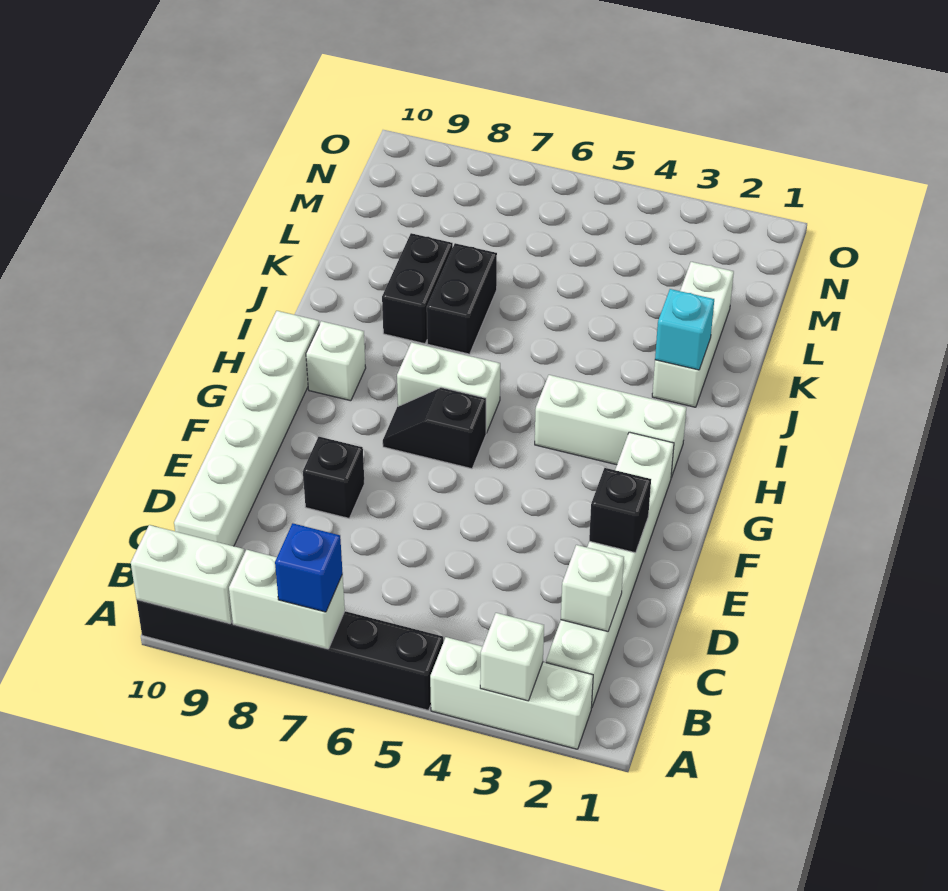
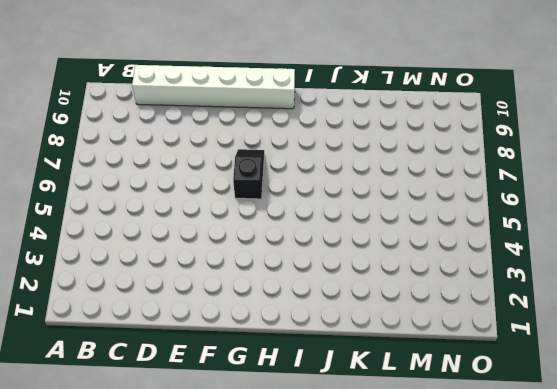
none -> white brick A2:A4 level 1
none -> black brick A5:A10 level 1
none -> white brick B2:G2 level 1

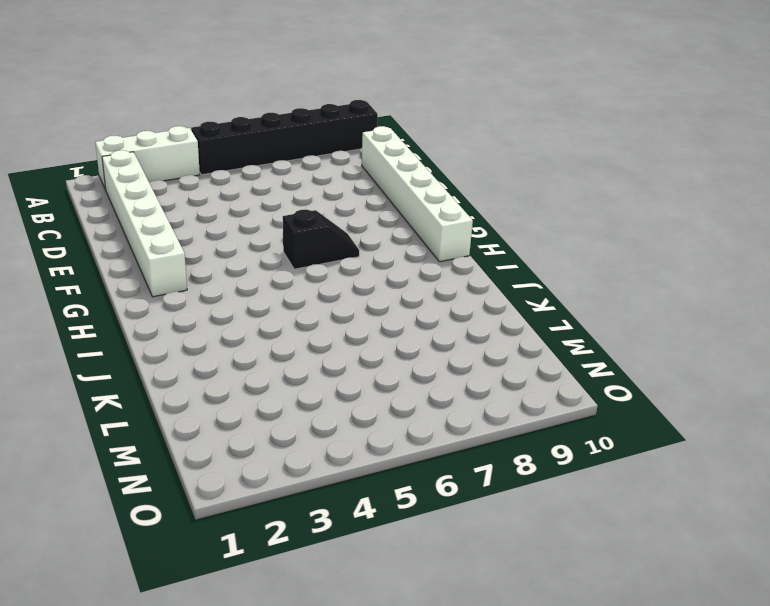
none -> black brick E8 level 1
none -> white brick H2:H4 level 1
none -> white brick H6:H7 level 1

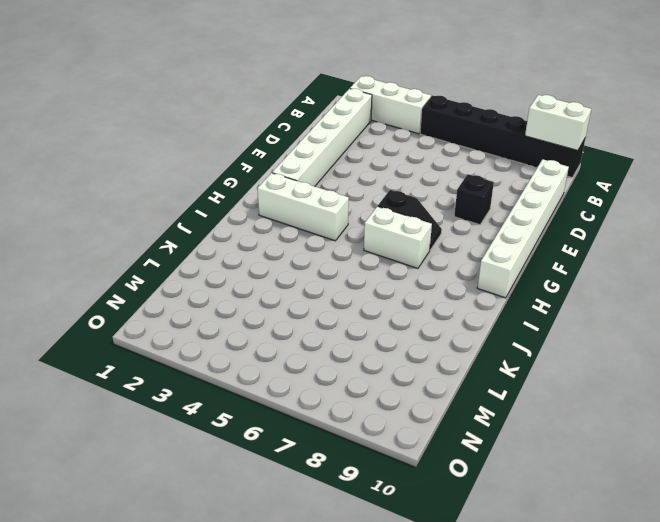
none -> white brick H9 level 1
none -> white brick J2:L2 level 1
none -> black brick J7:K7 level 1

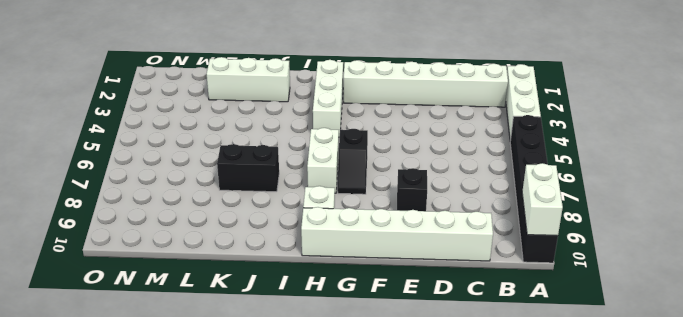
none -> black brick J8:K8 level 1
none -> white brick A3 level 2
none -> white brick A7:A8 level 2

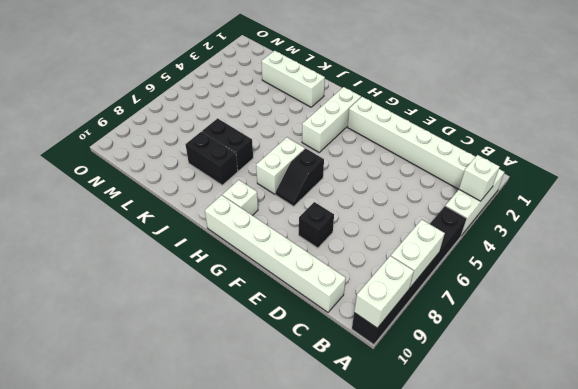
none -> white brick C2 level 2
none -> black brick E2 level 2
none -> cyan brick J2 level 2

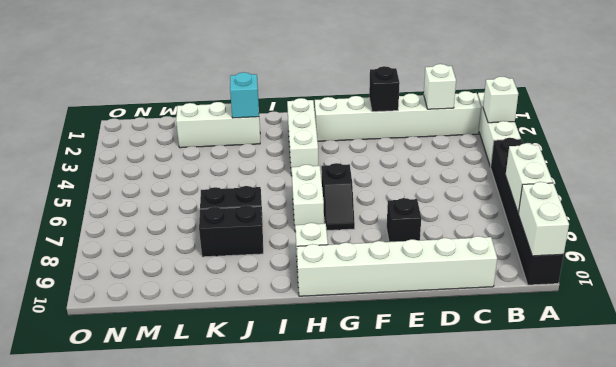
none -> blue brick A7 level 3

